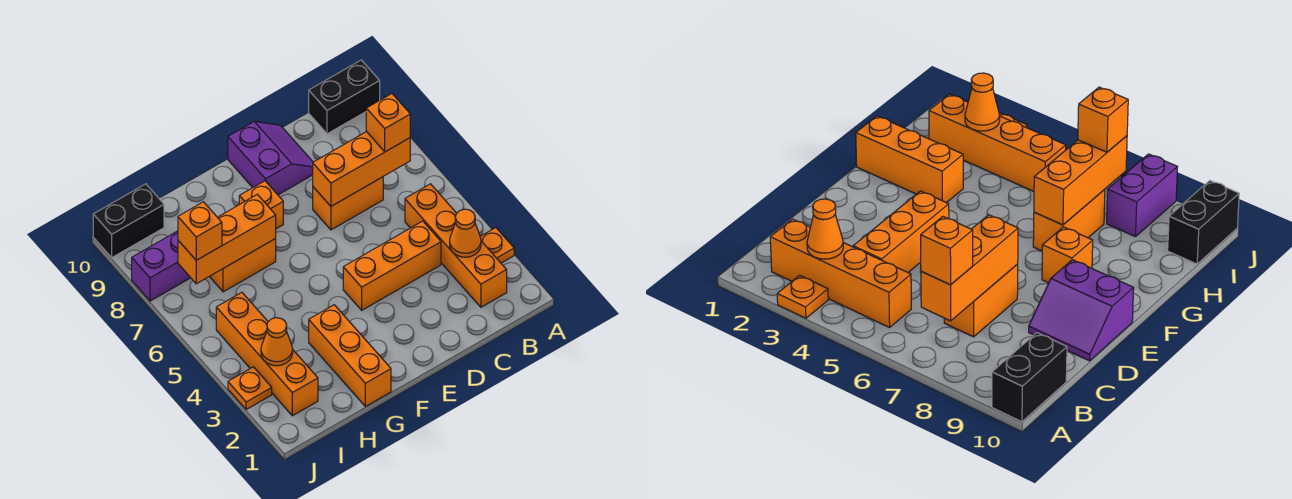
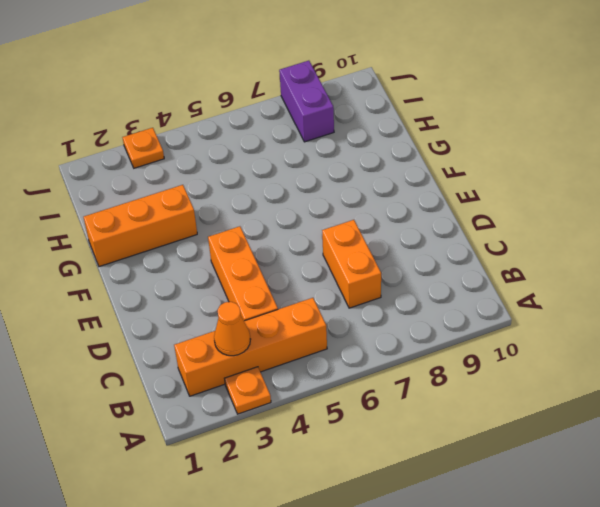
none -> black brick A10:B10 level 1
none -> purple slope D9:E10 level 1 top E
none -> orange brick F8 level 1

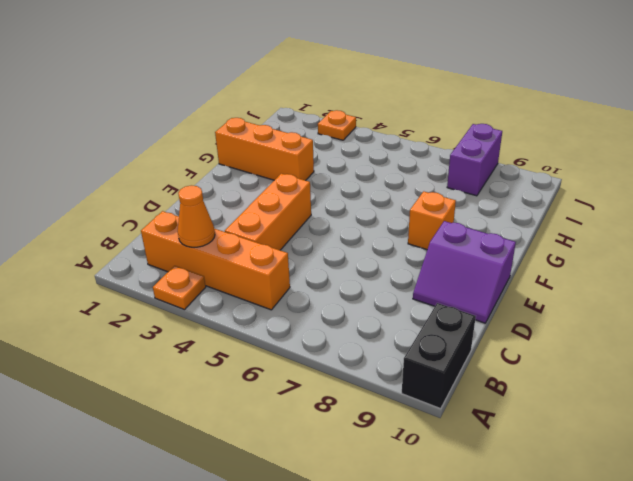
none -> orange brick C7:D7 level 1
none -> orange brick G7:H7 level 1
none -> orange brick I2:I5 level 1

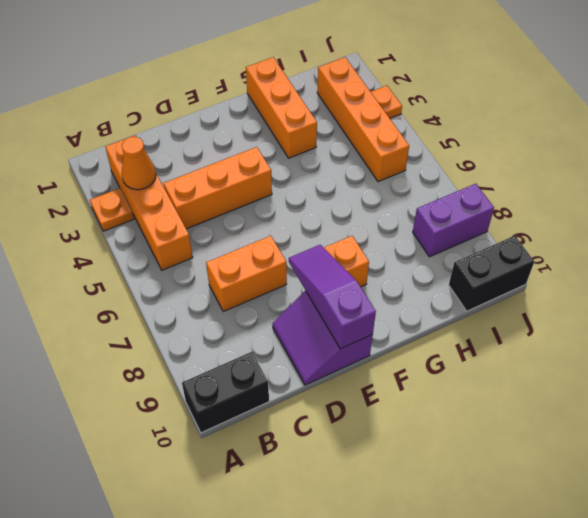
purple slope E8:E10 level 2 top 10 -> none
none -> orange brick G7:H7 level 1
none -> orange brick B7:D7 level 2
none -> orange brick G7:I7 level 2

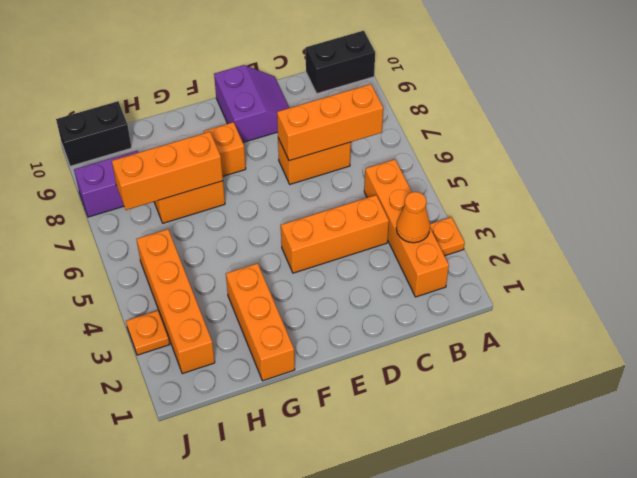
none -> orange cone I3 level 2
none -> orange brick B7 level 3
none -> orange brick I7 level 3

